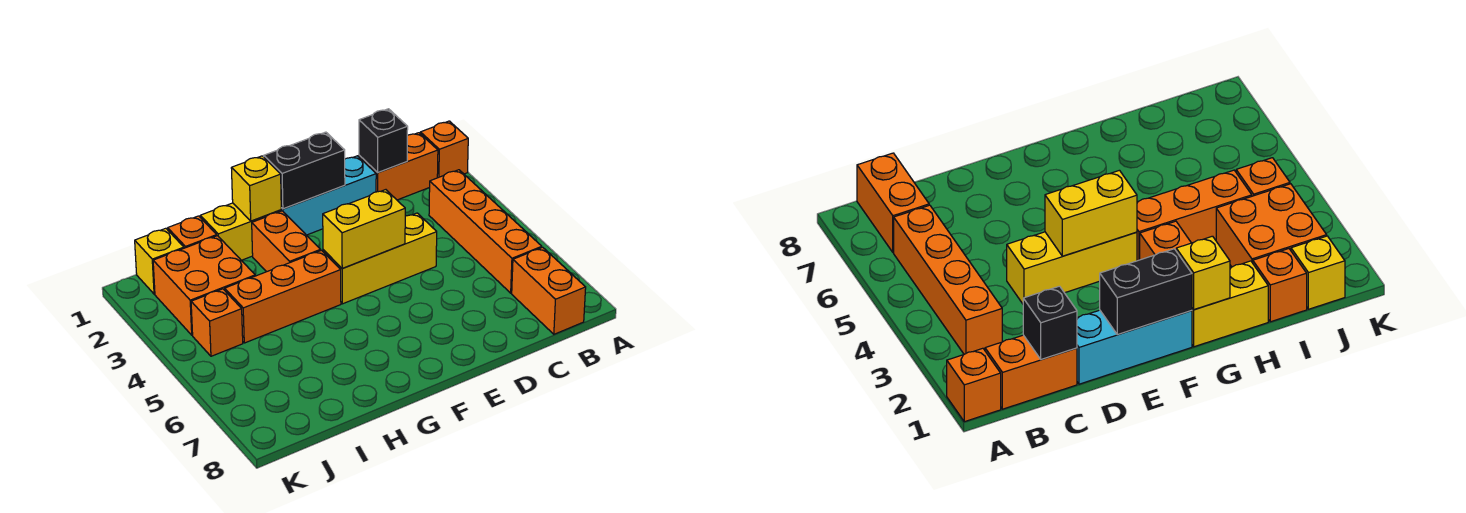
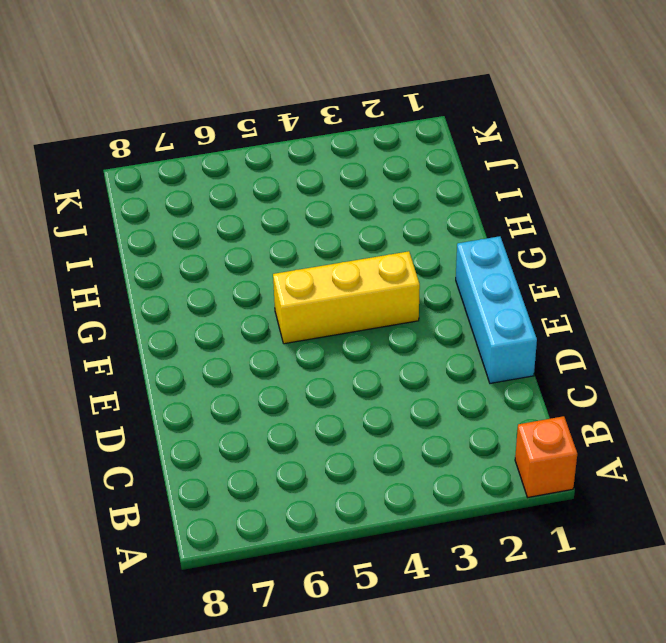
yellow brick F3:F5 level 1 -> yellow brick D4:F4 level 1
none -> orange brick B1:C1 level 1
none -> orange brick B3:B6 level 1
none -> orange brick B7:B8 level 1

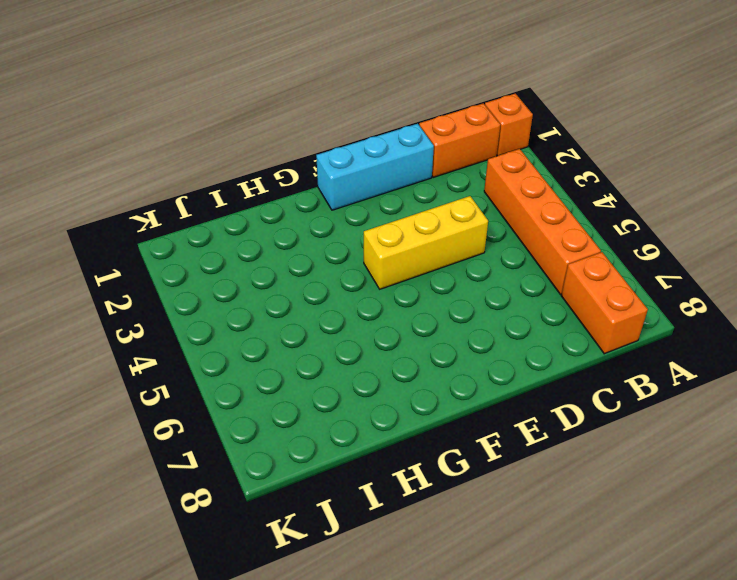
none -> yellow brick G1:H1 level 1
none -> orange brick G2:G3 level 1
none -> orange brick G4:I4 level 1

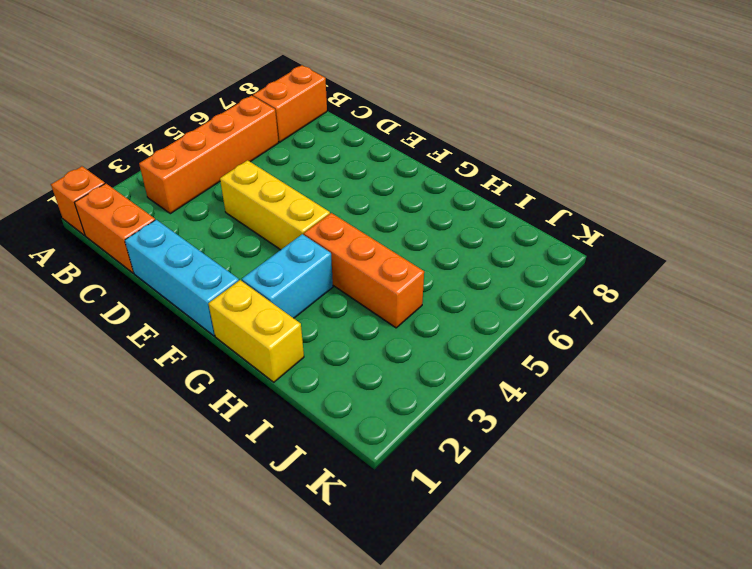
cyan brick G2:G3 level 1 -> orange brick G2:G3 level 1
none -> orange brick I1 level 1
none -> orange brick I2:J3 level 1
none -> yellow brick J1 level 1

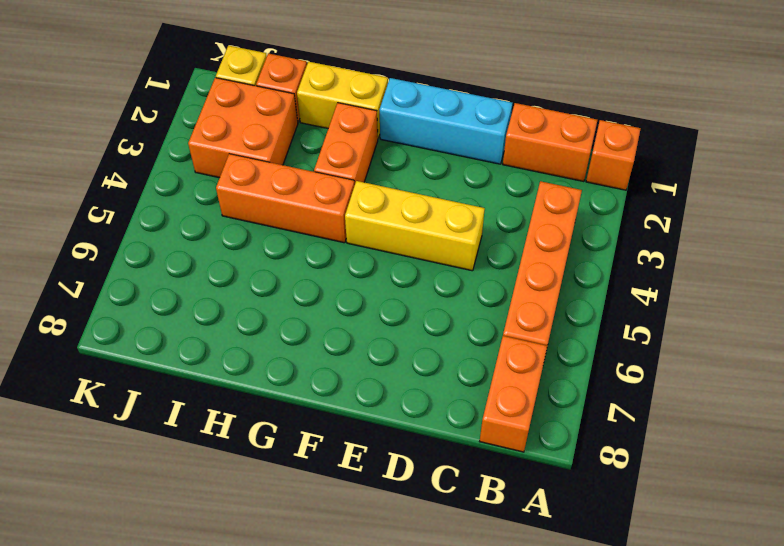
none -> orange brick J4 level 1
none -> black brick C1 level 2
none -> black brick E1:F1 level 2

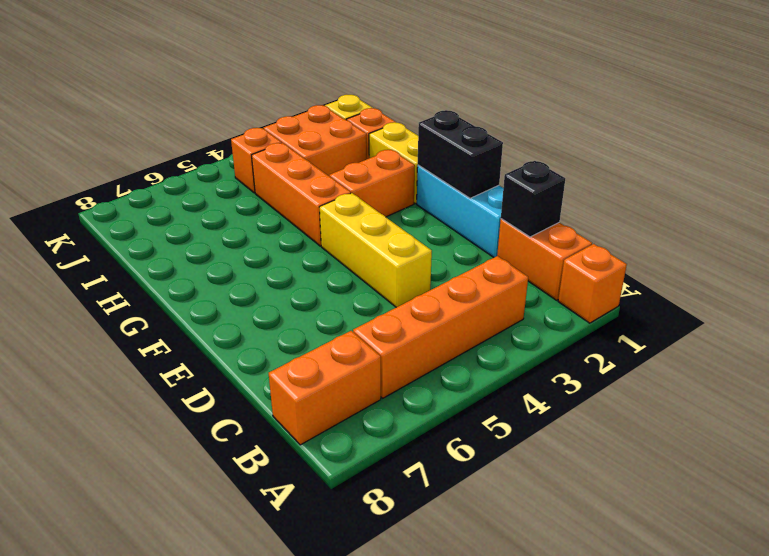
none -> yellow brick E4:F4 level 2
none -> yellow brick G1 level 2

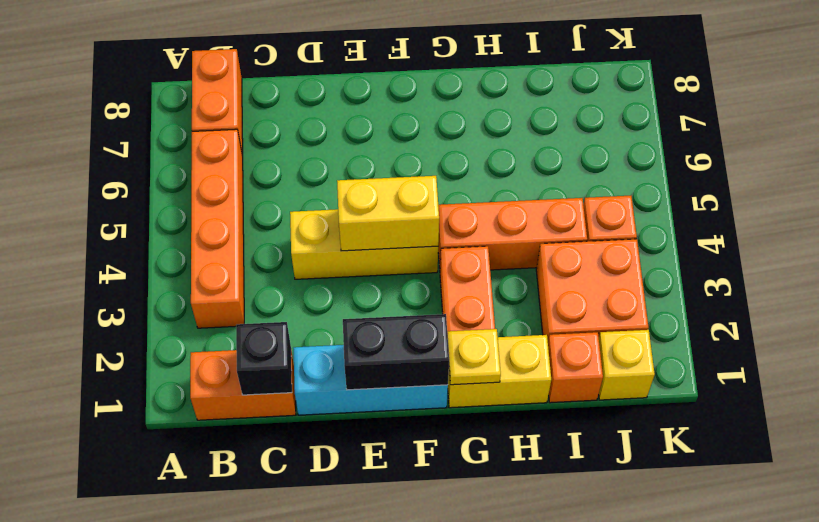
yellow plate G1 level 2 -> yellow brick G1 level 2
none -> orange brick A1 level 1

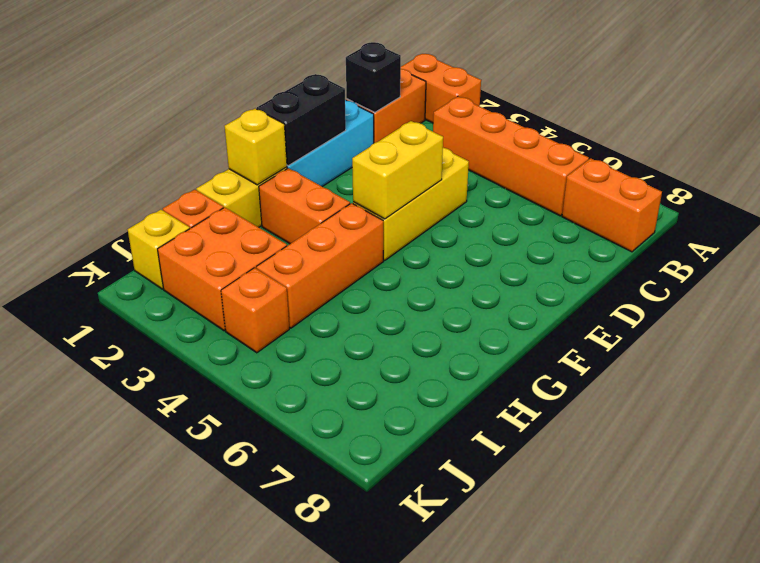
orange brick A1:A2 level 1 -> orange brick A1 level 1

